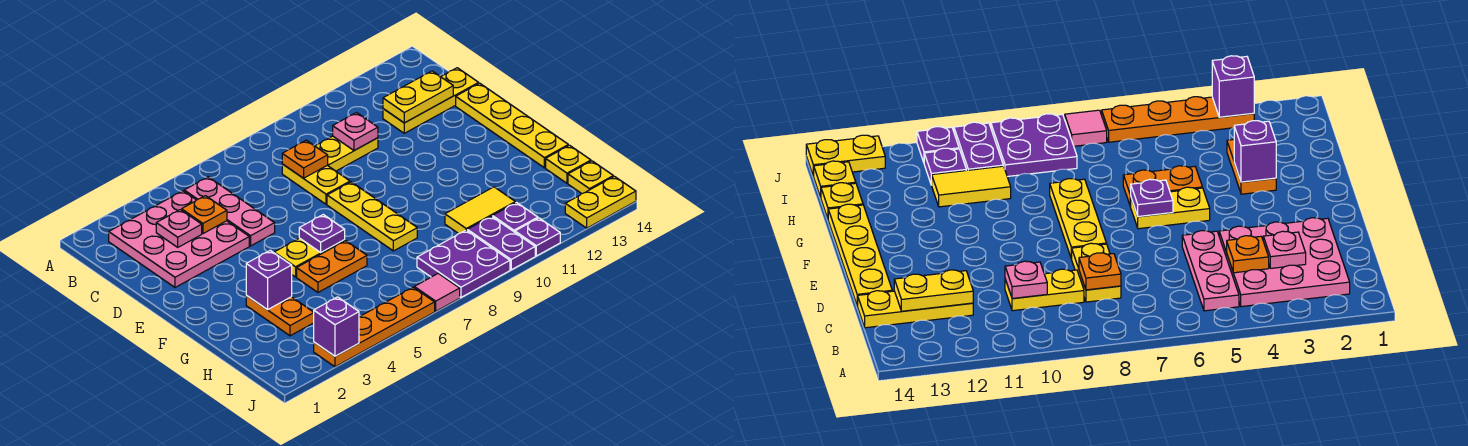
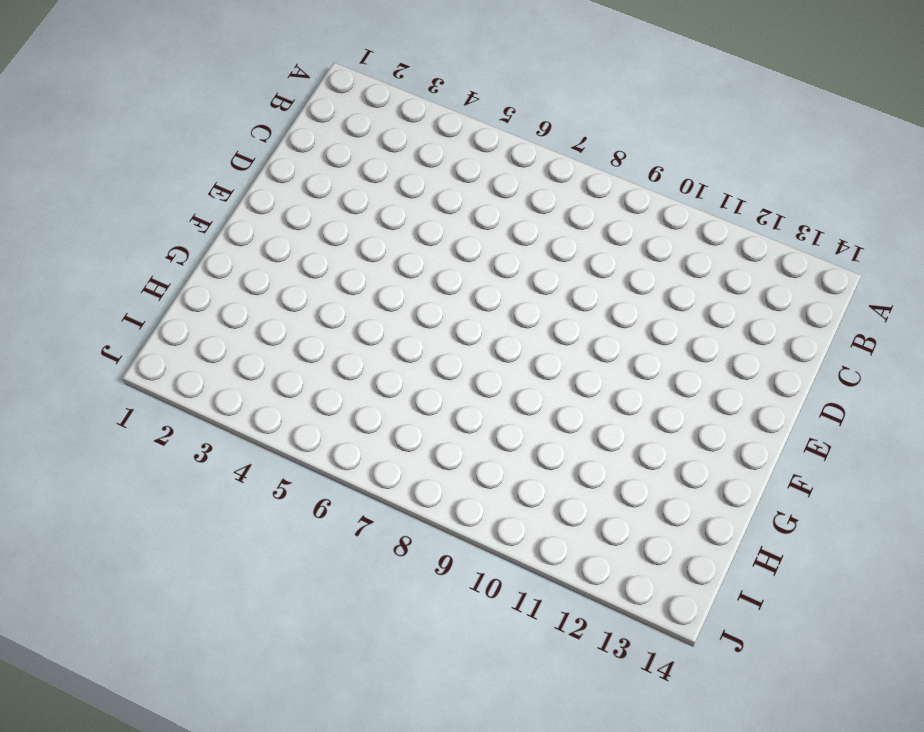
none -> pink plate B2:D4 level 1
none -> pink plate B5:D5 level 1
none -> yellow plate C8:D8 level 1

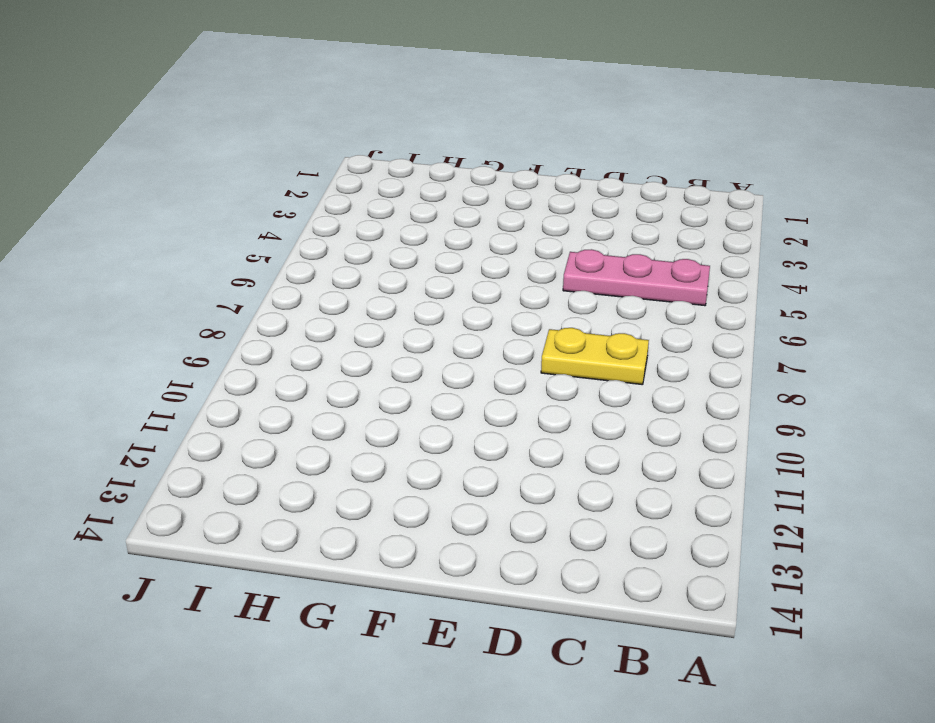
none -> pink plate B2:D4 level 1
none -> yellow plate C9:C10 level 1
none -> yellow plate C12:C14 level 1

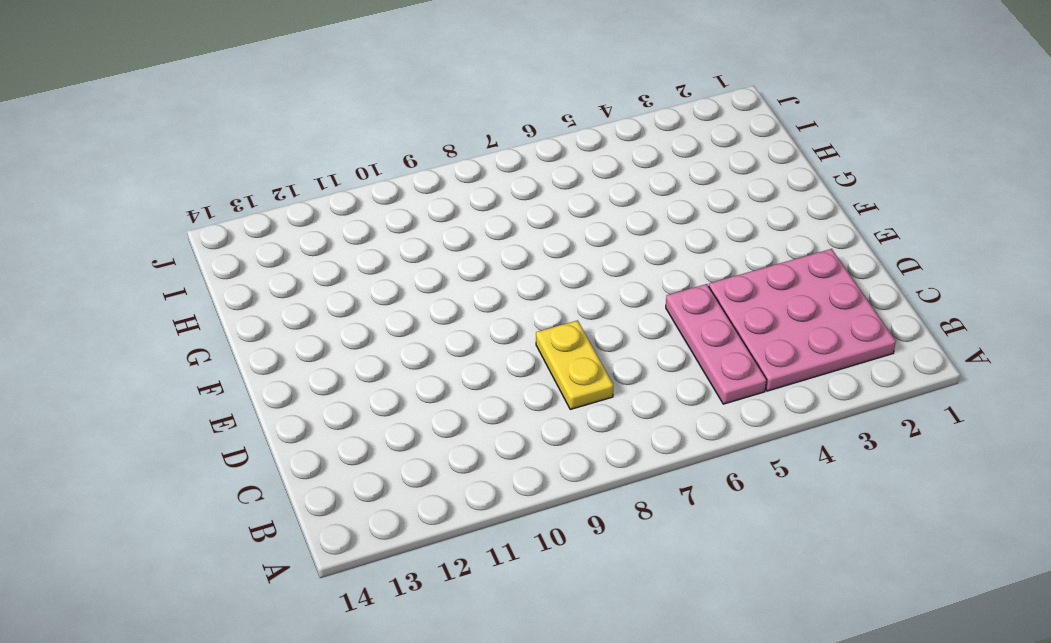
none -> yellow plate C9:C10 level 1
none -> yellow plate C12:C14 level 1
none -> yellow plate D14:G14 level 1

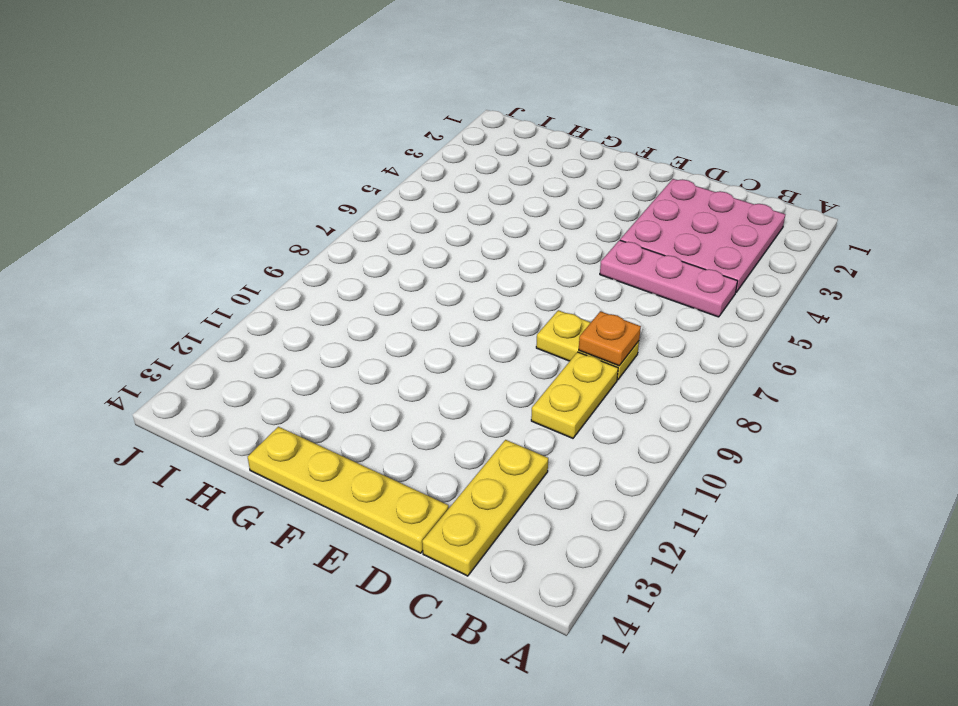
none -> yellow plate E8:G8 level 1
none -> yellow plate F5:F6 level 1
none -> orange plate G3:H3 level 1

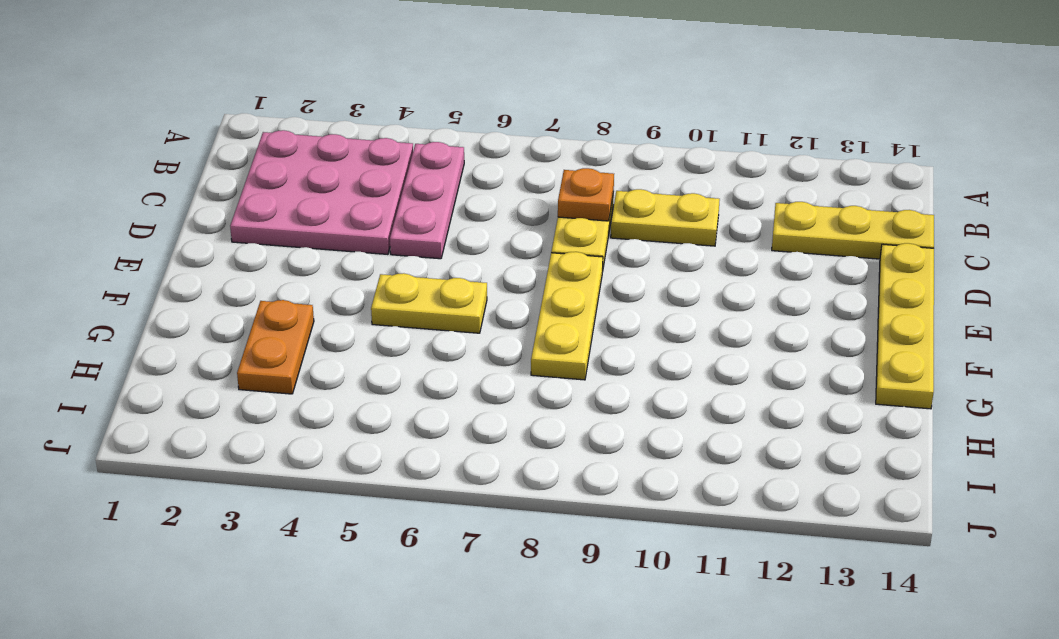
none -> orange plate G5:G6 level 1
none -> yellow tile H10:H11 level 1
none -> yellow plate H14 level 1

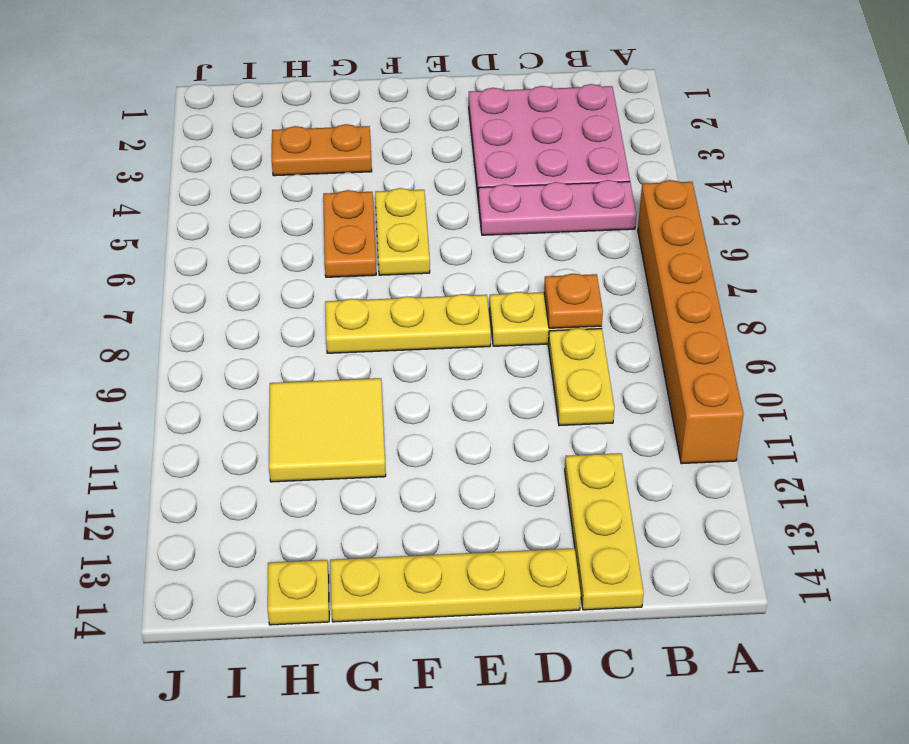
orange brick A6:A11 level 1 -> none
yellow tile G10:H11 level 1 -> yellow tile H10:H11 level 1
none -> purple plate I8:J9 level 1
none -> purple plate I10:J10 level 1
none -> purple plate I11 level 1

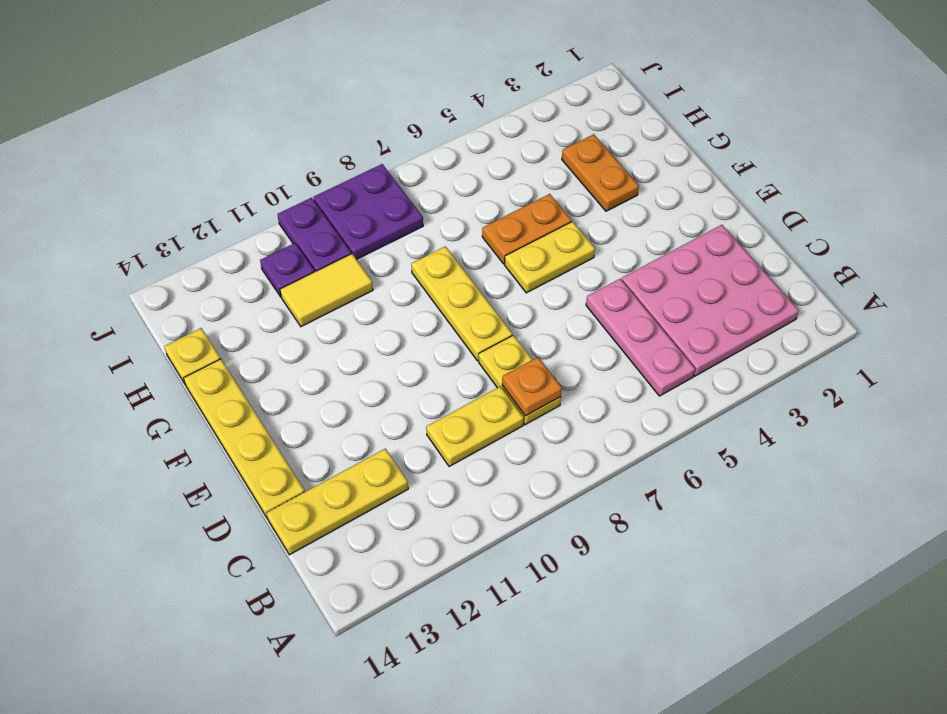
none -> yellow plate I14 level 1
none -> orange plate J3:J6 level 1
none -> pink tile J7 level 1

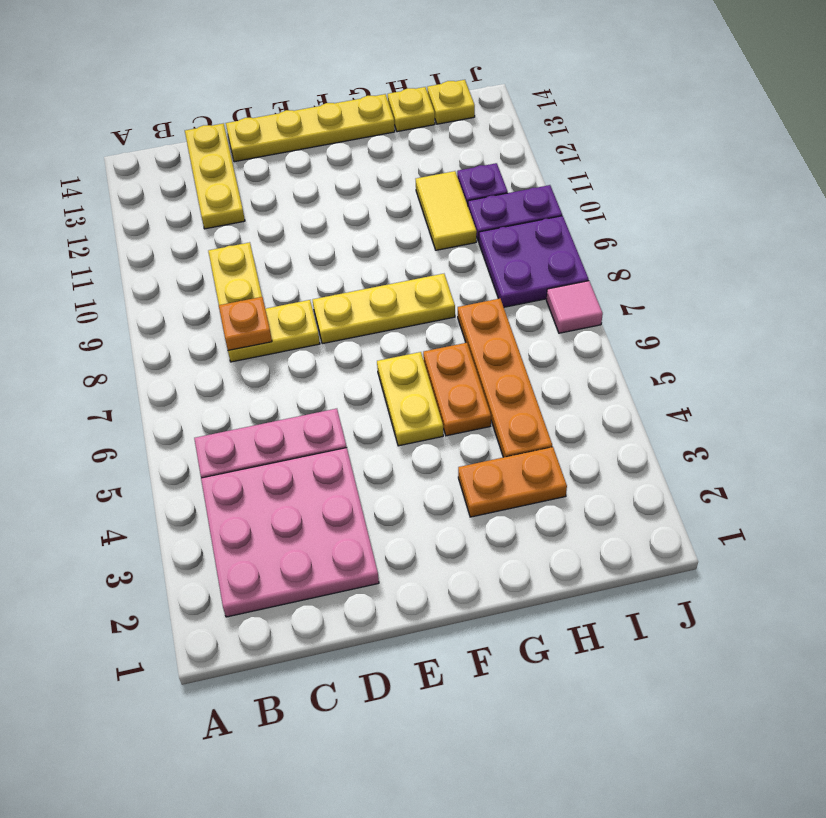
orange plate H4:H7 level 1 -> orange plate J3:J6 level 1
none -> purple plate J11 level 1
none -> yellow plate J13:J14 level 1
none -> pink plate C3 level 2

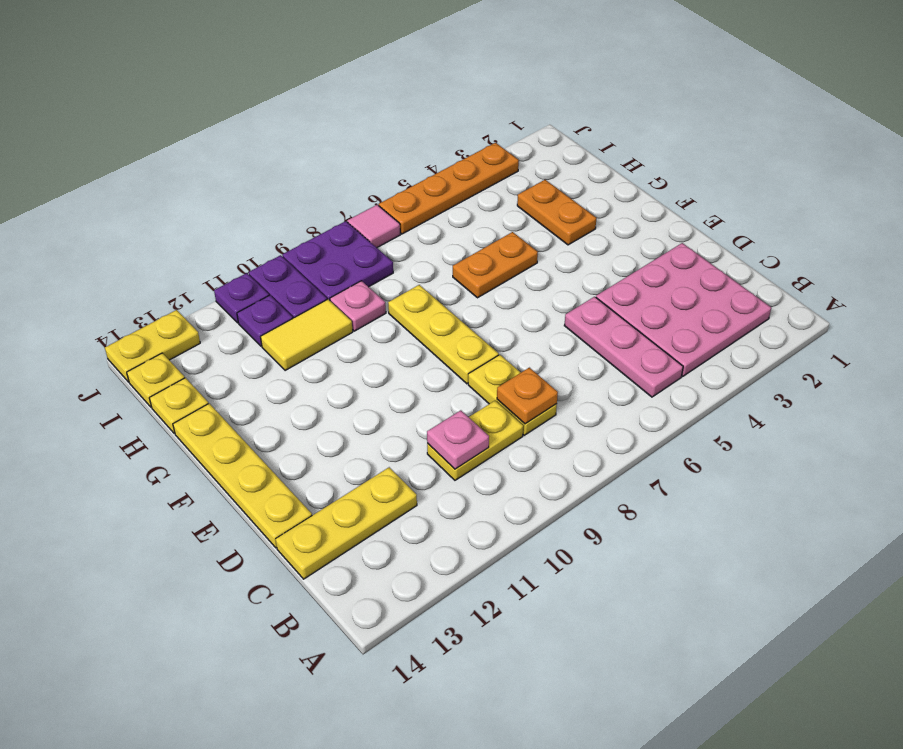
pink plate H9 level 1 -> pink plate C3 level 2
none -> yellow plate F5:F6 level 1
none -> orange plate C4 level 2
none -> yellow plate C12:C13 level 2

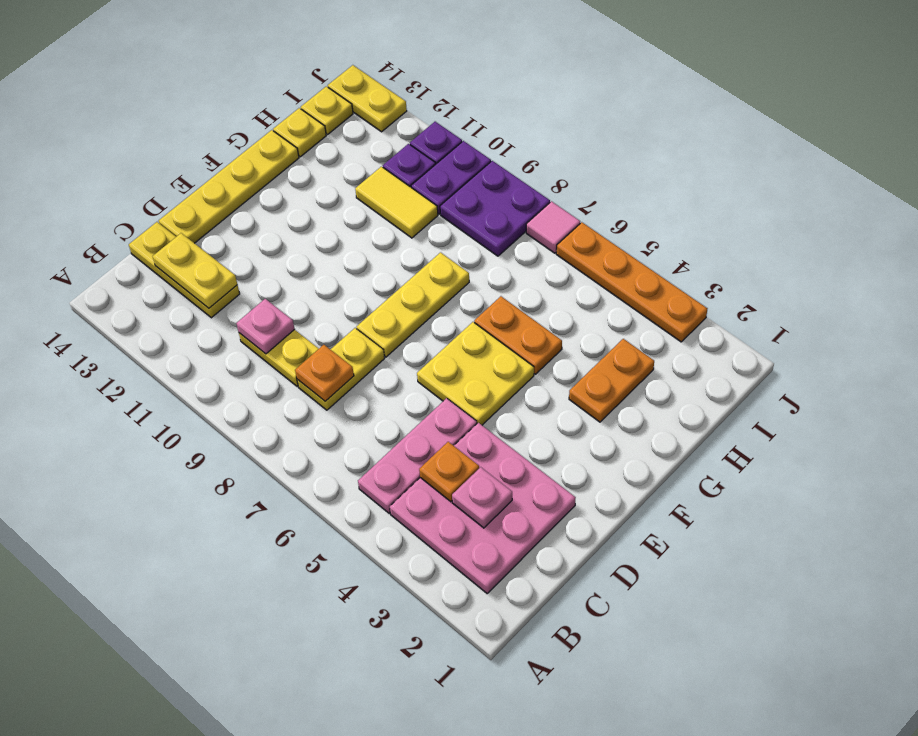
yellow plate E5:F6 level 1 -> yellow plate F5:F6 level 1
none -> purple plate F6 level 2
none -> purple brick G3 level 2
none -> purple brick J3 level 2

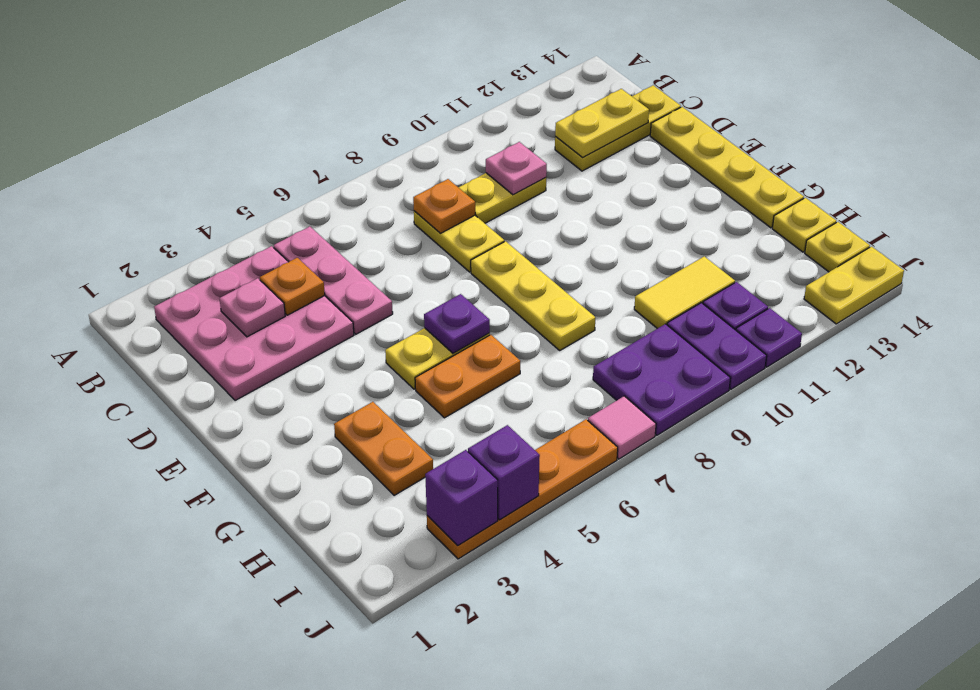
purple brick J4 level 2 -> purple brick G3 level 2

